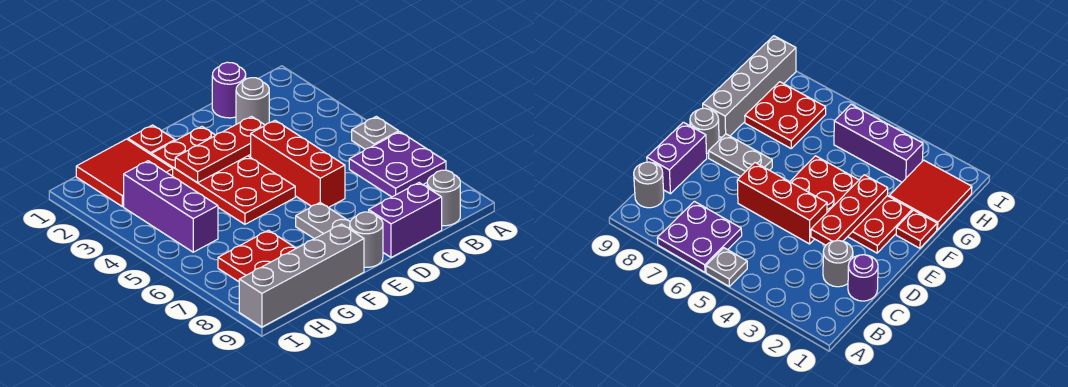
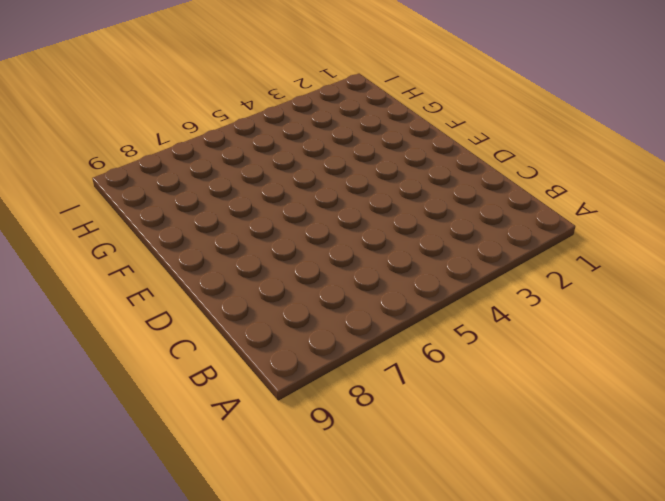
none -> grey plate A5 level 1
none -> purple plate A6:B7 level 1
none -> grey round brick B9 level 1

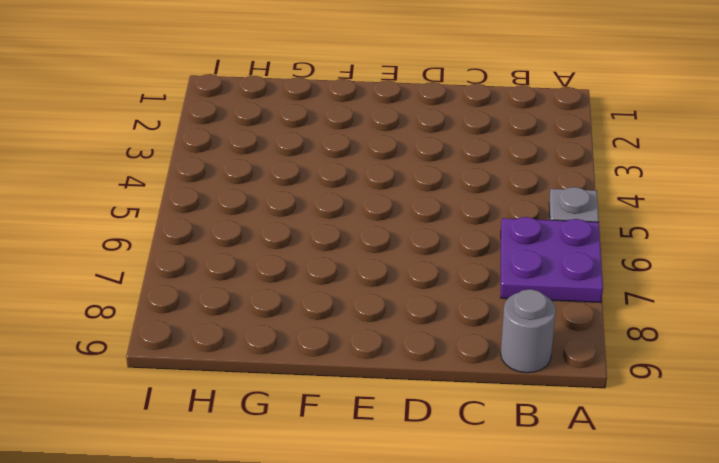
none -> purple round brick C1 level 1
none -> grey round brick C2 level 1
none -> purple brick C9:D9 level 1

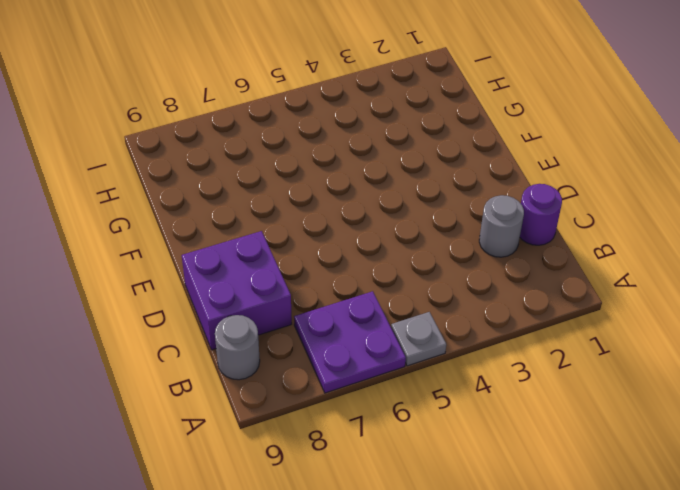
purple brick C8:D9 level 1 -> purple brick C9:D9 level 1
none -> red brick D4:D6 level 1
none -> red plate E2:F5 level 1
none -> grey plate E7:E8 level 1

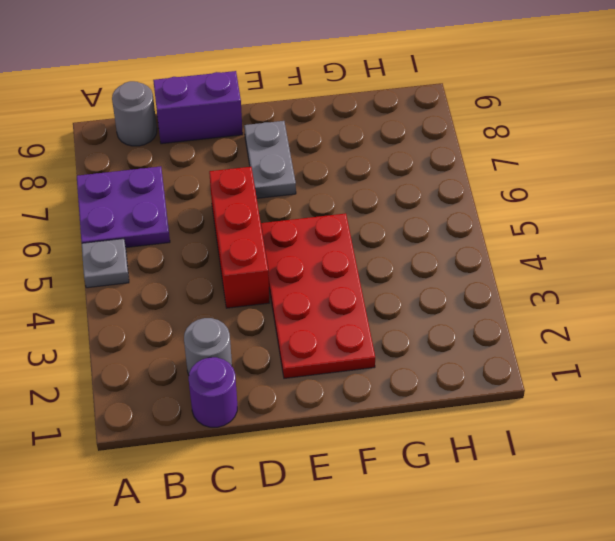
none -> grey round brick E9 level 1
none -> red plate F1 level 1
none -> grey brick F9:I9 level 1

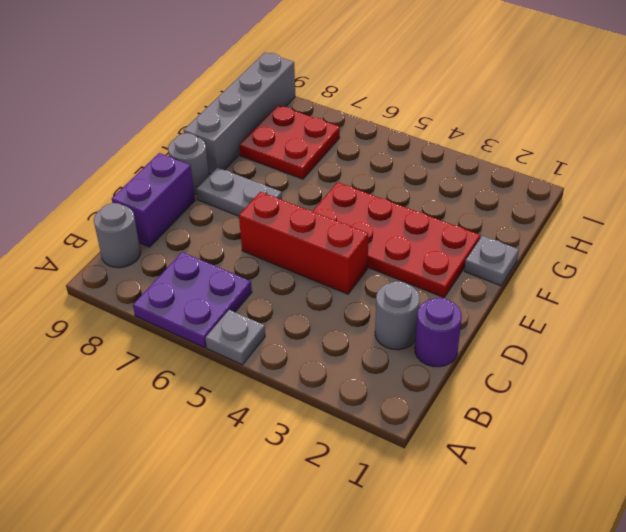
grey plate F1 level 1 -> red plate F1 level 1
none -> red tile G1:H2 level 1
none -> purple brick H3:H5 level 1
none -> red plate D3:F3 level 2

